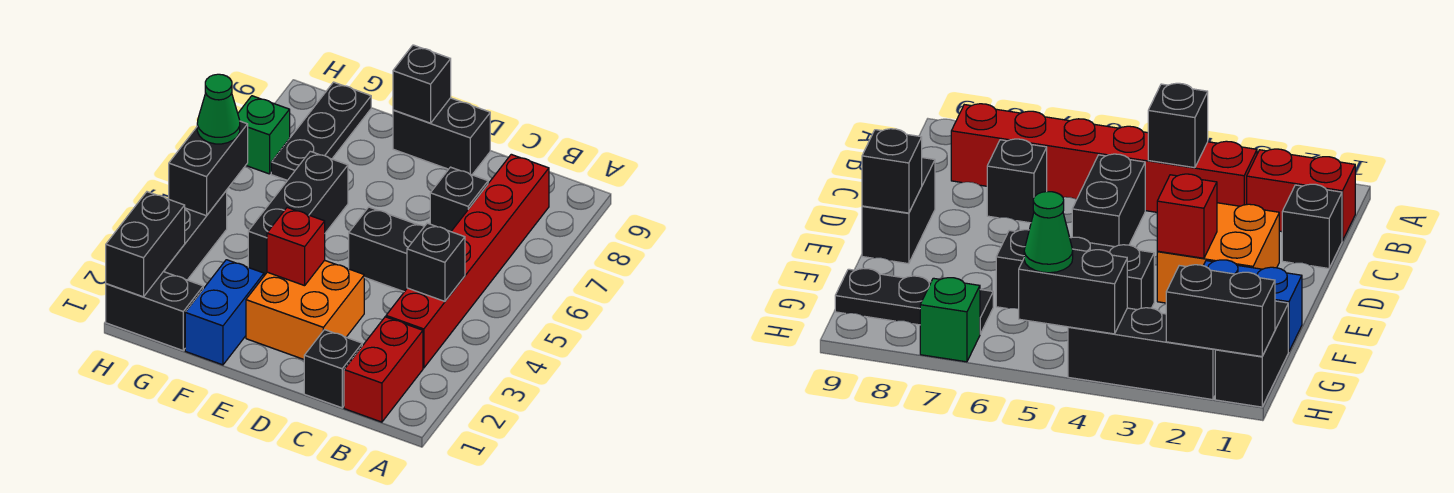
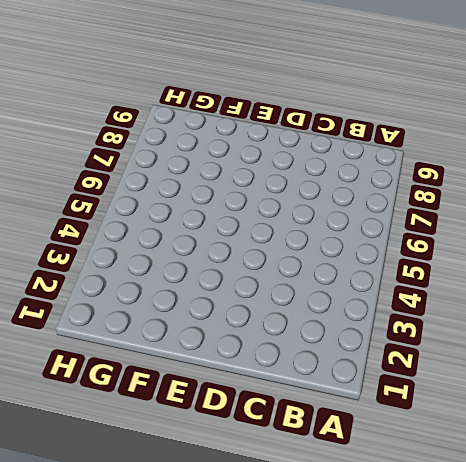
none -> red brick B1:B2 level 1
none -> red brick B3:B8 level 1
none -> black brick C1 level 1

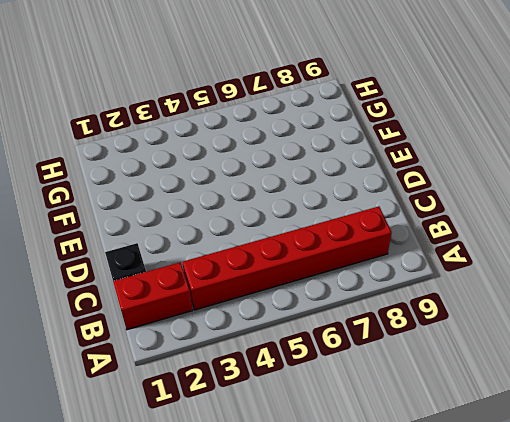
none -> black brick C5:D5 level 1
none -> black brick C7 level 1
none -> orange brick D2:E3 level 1

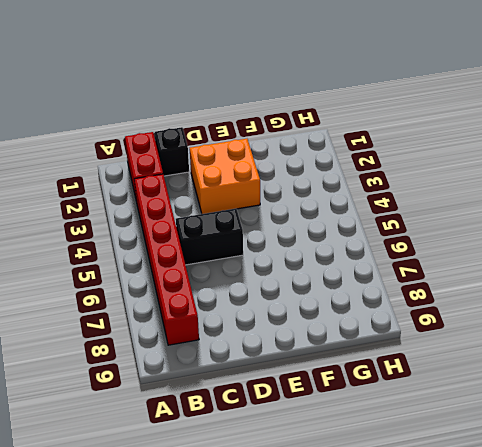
none -> black brick C7 level 1
none -> black brick D9:E9 level 1
none -> blue brick F1:F2 level 1

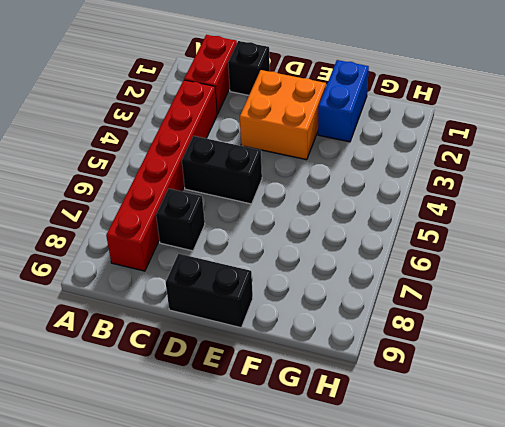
none -> black brick F4:F6 level 1
none -> black brick G1:H1 level 1
none -> black plate G7:G9 level 1

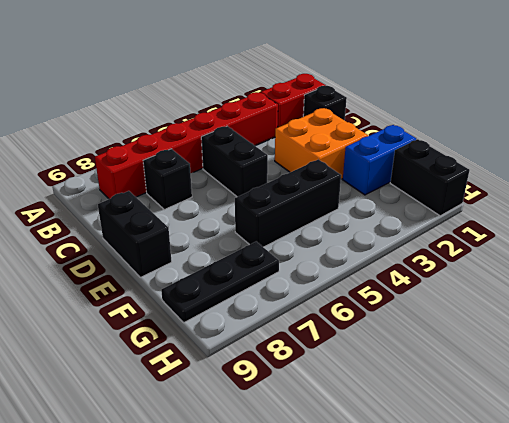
none -> black brick H2:H4 level 1
none -> green brick H7 level 1
none -> black brick B4 level 2

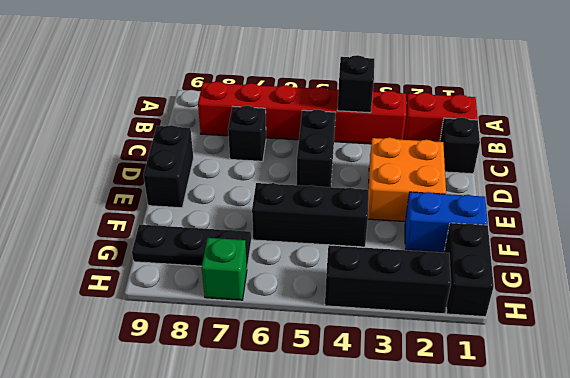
none -> red brick E3 level 2
none -> black brick E9 level 2
none -> black brick H1:H2 level 2

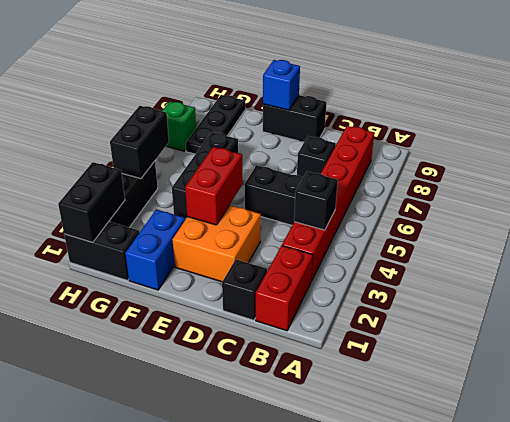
red brick E3:E4 level 2 -> red brick E3 level 2
blue brick E9 level 2 -> black brick E9 level 2
none -> green cone H5 level 3

